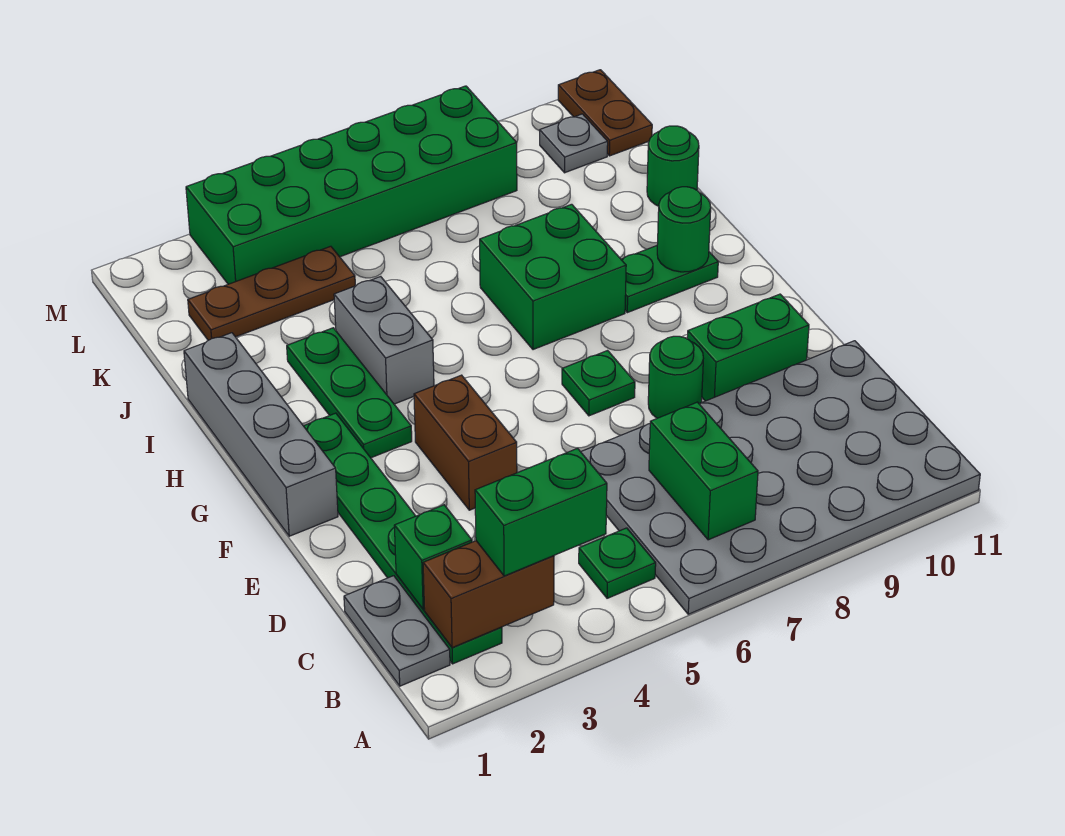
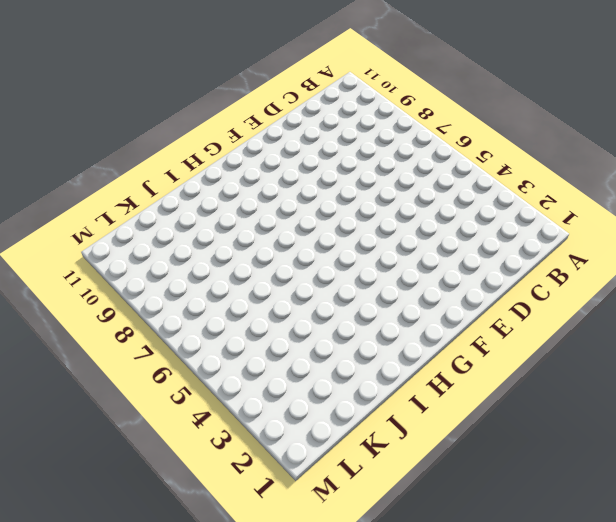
none -> grey plate A6:D11 level 1
none -> grey plate B1:C1 level 1
none -> green plate B2:G2 level 1

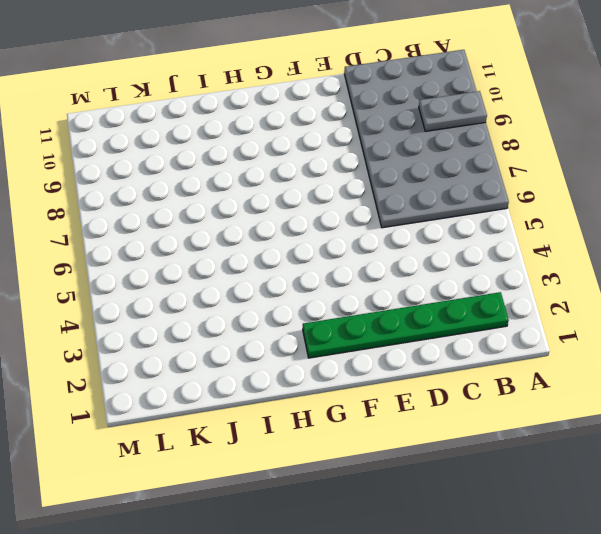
grey plate A9:B9 level 2 -> grey plate B1:C1 level 1
none -> green plate B5 level 1
none -> brown brick E4:F4 level 1
none -> green round brick E8 level 1

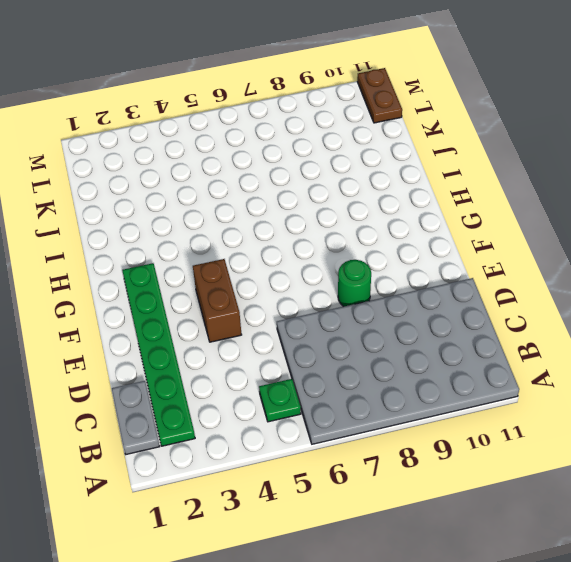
none -> green brick E9:E10 level 1
none -> grey brick F1:I1 level 1
none -> green plate F7 level 1

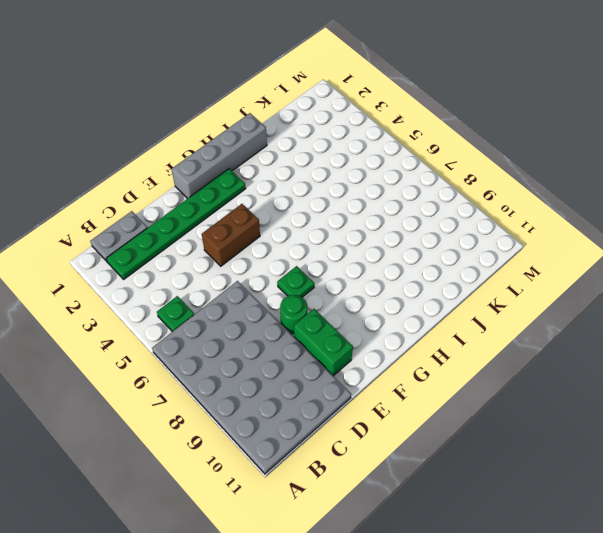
none -> green plate G3:I3 level 1
none -> grey brick H4:I4 level 1
none -> green brick H7:I8 level 1

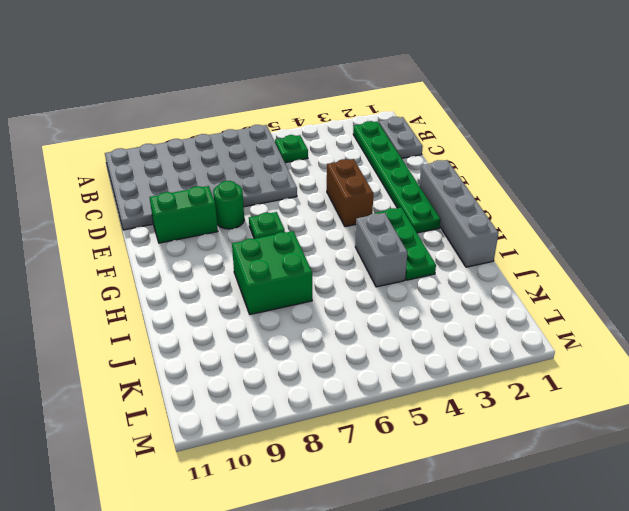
none -> green plate H9:H10 level 1
none -> green round brick J11 level 1
none -> brown plate K2:K4 level 1

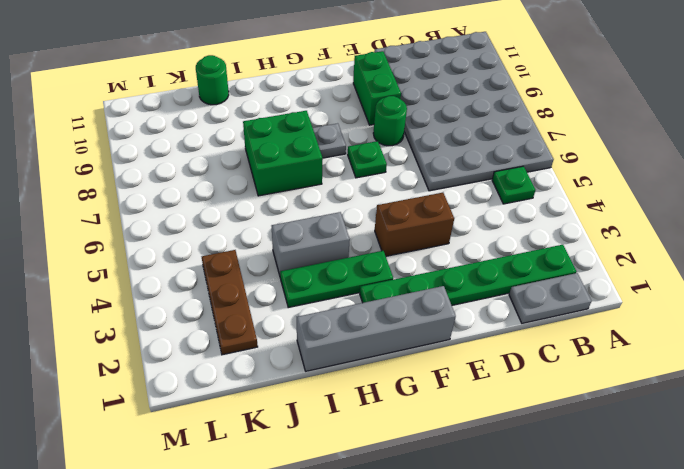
grey plate G8 level 1 -> grey plate L10 level 1
none -> green plate H9:H10 level 1
none -> green brick L3:M8 level 1
none -> brown plate L11:M11 level 1

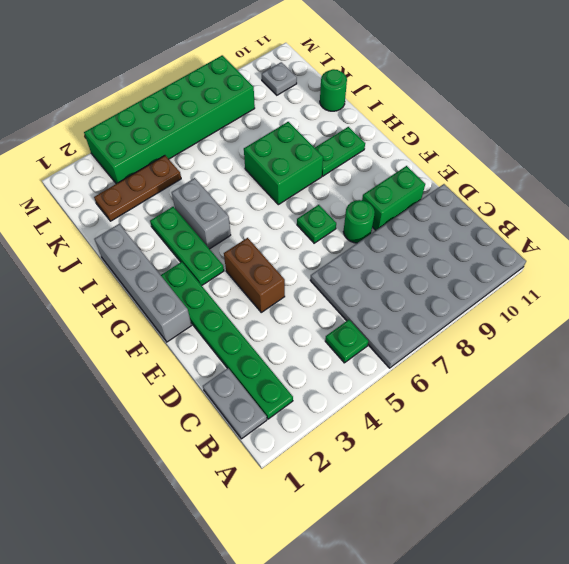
none -> brown plate L11:M11 level 1
none -> brown brick B2:B3 level 2
none -> green brick B7:C7 level 2

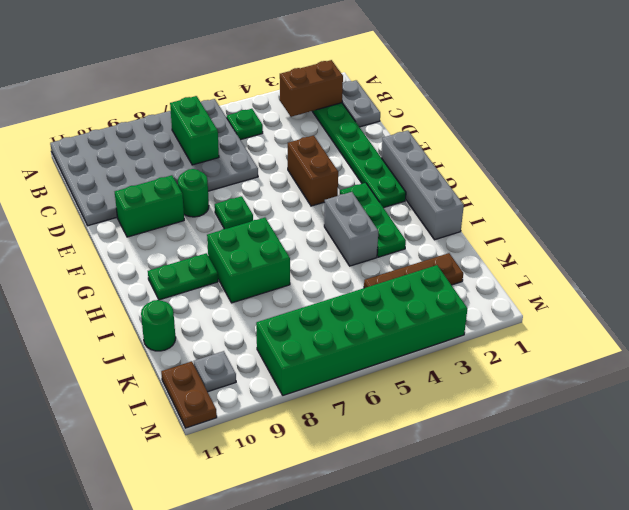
none -> green brick C2 level 2
none -> green round brick H10 level 2
none -> green brick B3:B4 level 3

